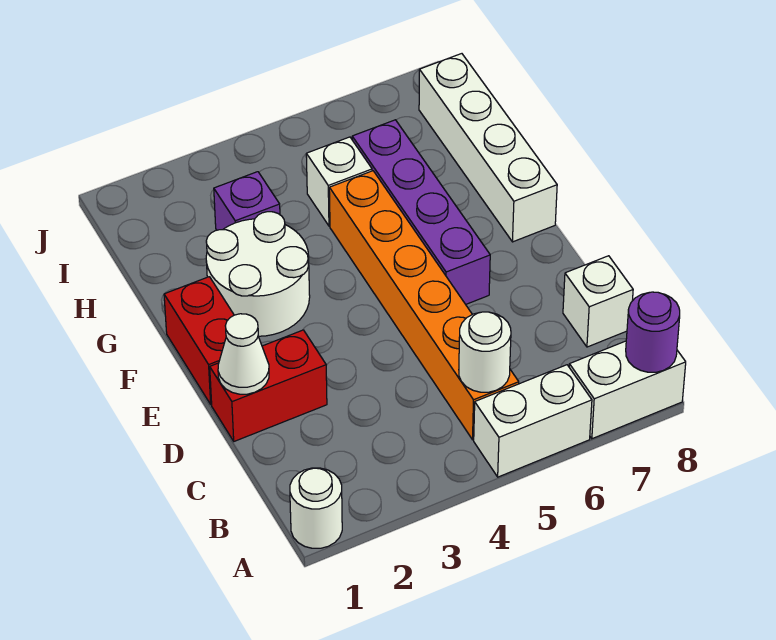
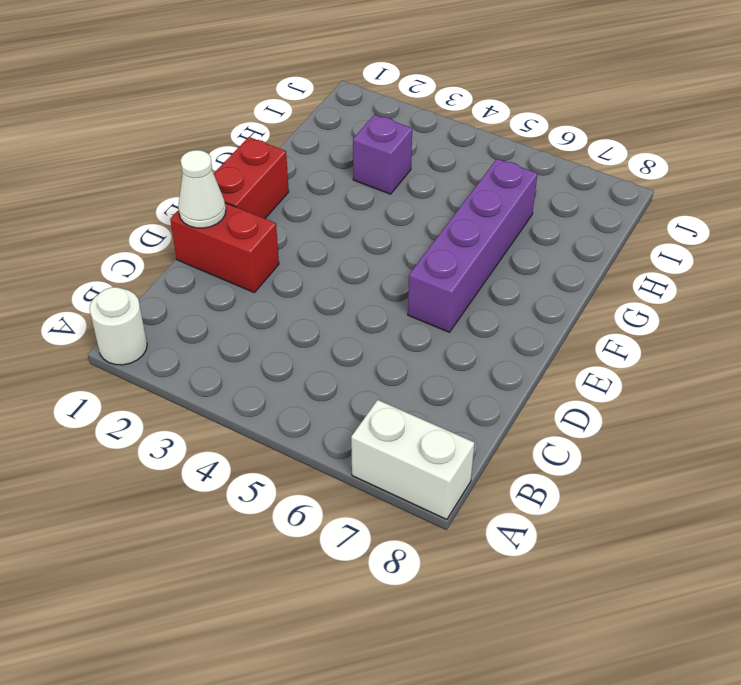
none -> white brick A5:A6 level 1
none -> orange brick B5:G5 level 1
none -> white brick C8 level 1

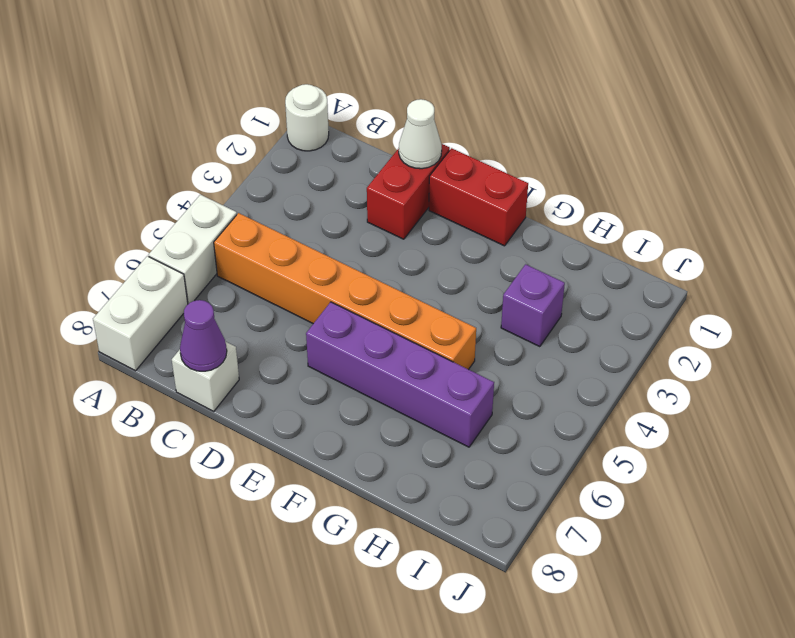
purple cone C8 level 2 -> none
none -> white round brick F2:G3 level 1
none -> white brick F8:I8 level 1
none -> white brick H5 level 1

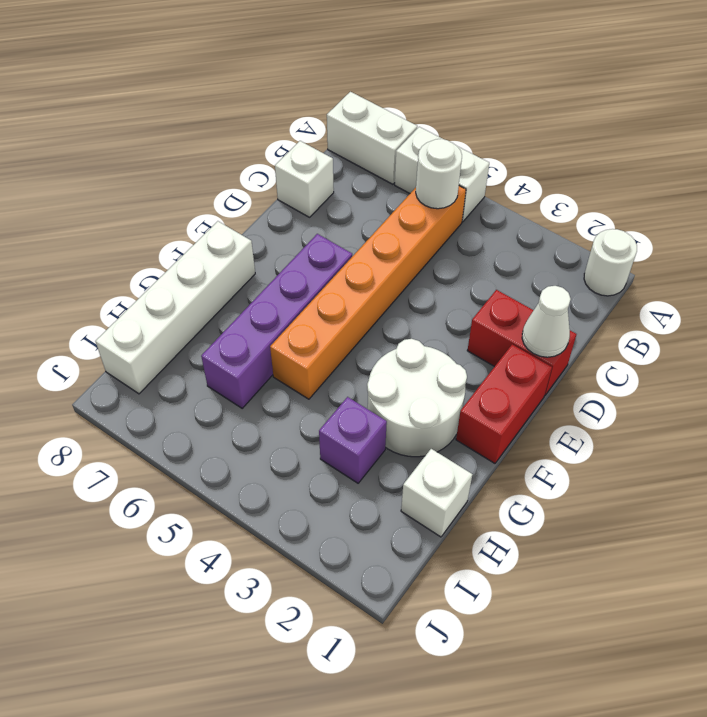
white brick H1 level 1 -> white brick H5 level 1
none -> purple round brick A8 level 2

